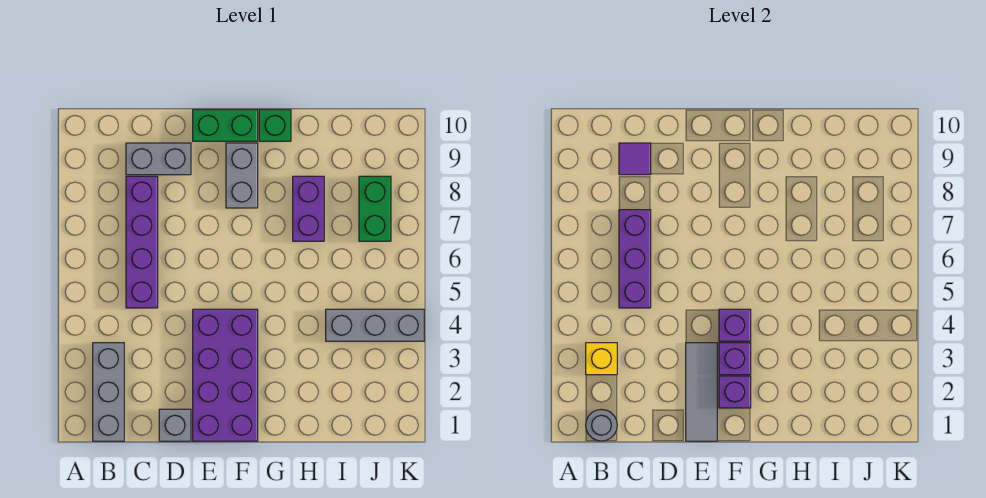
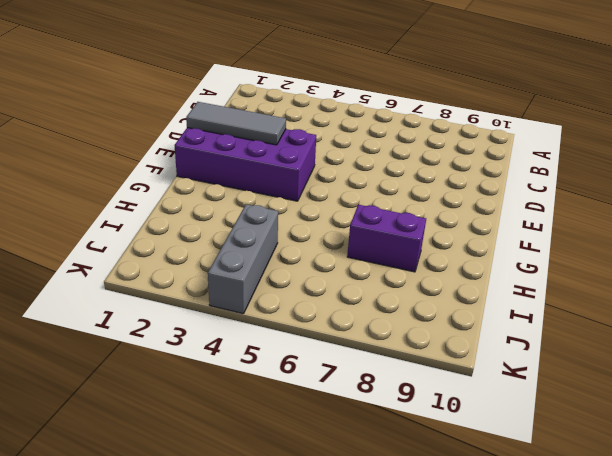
none -> grey brick B1:B3 level 1
none -> purple brick C5:C8 level 1
none -> grey brick C9:D9 level 1

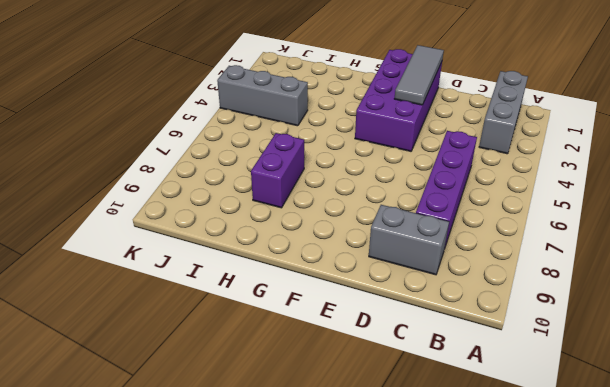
none -> grey brick D1 level 1
none -> green brick E10:F10 level 1
none -> grey brick F8:F9 level 1

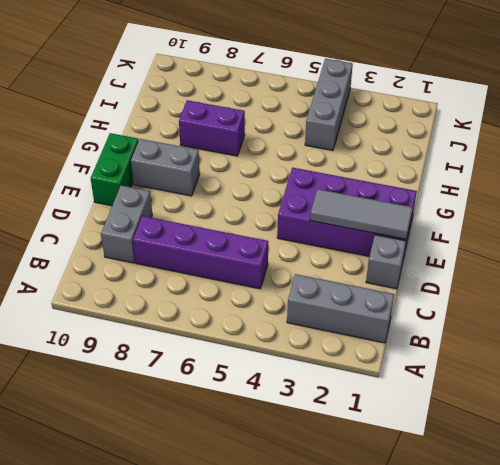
none -> green brick G10 level 1
none -> green brick J7:J8 level 1
none -> grey round brick B1 level 2

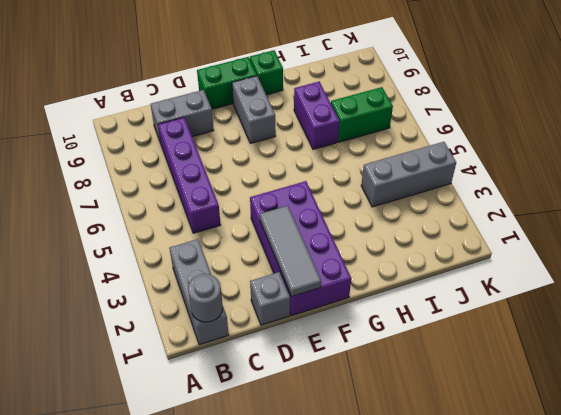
green brick I7:J7 level 1 -> green brick J7:J8 level 1
none -> yellow brick B3 level 2
none -> purple brick C5:C7 level 2
none -> purple tile C9 level 2

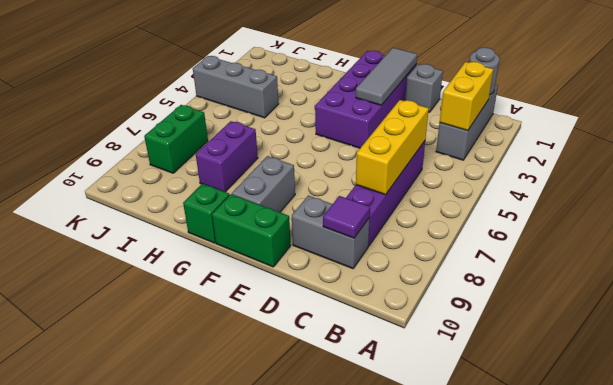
yellow brick B2:B3 level 2 -> yellow brick B3 level 2
yellow brick C5:C7 level 2 -> purple brick C5:C7 level 2
none -> purple brick F2 level 2
none -> purple brick F3 level 2
none -> purple brick F4 level 2

